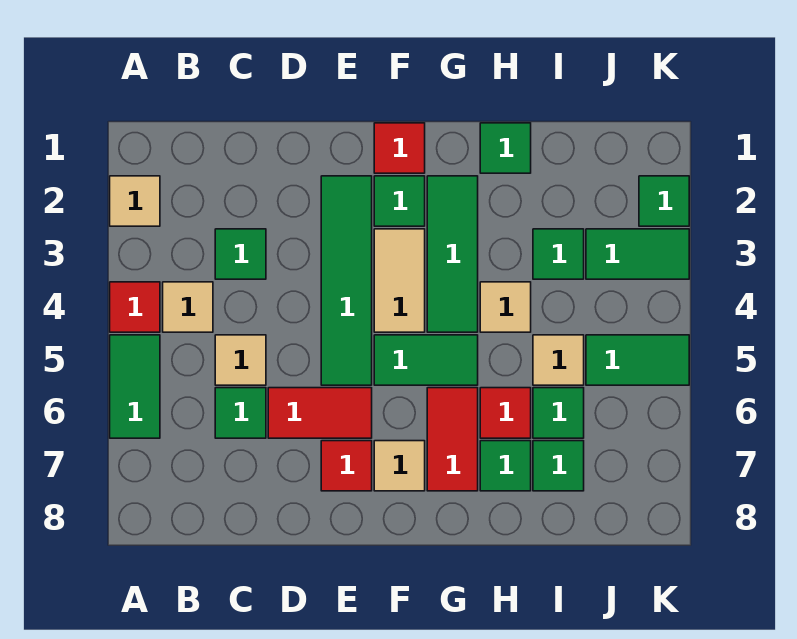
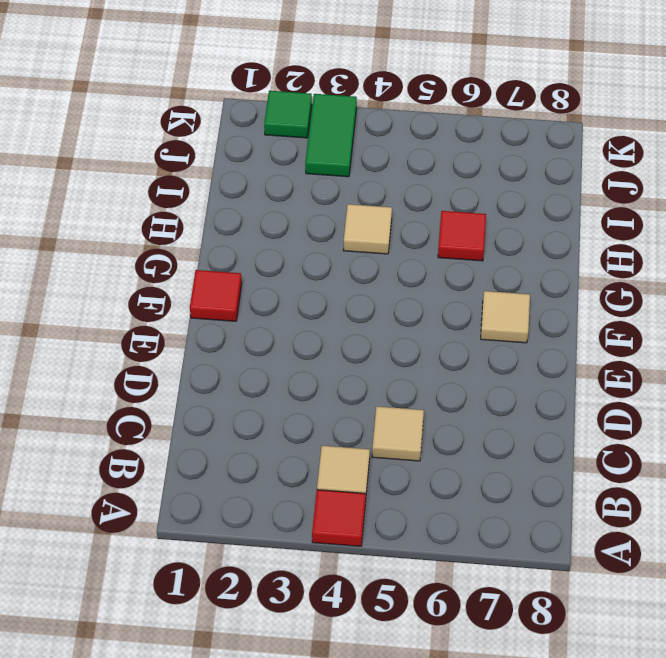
none -> tan tile A2 level 1
none -> green tile A5:A6 level 1
none -> green tile C3 level 1

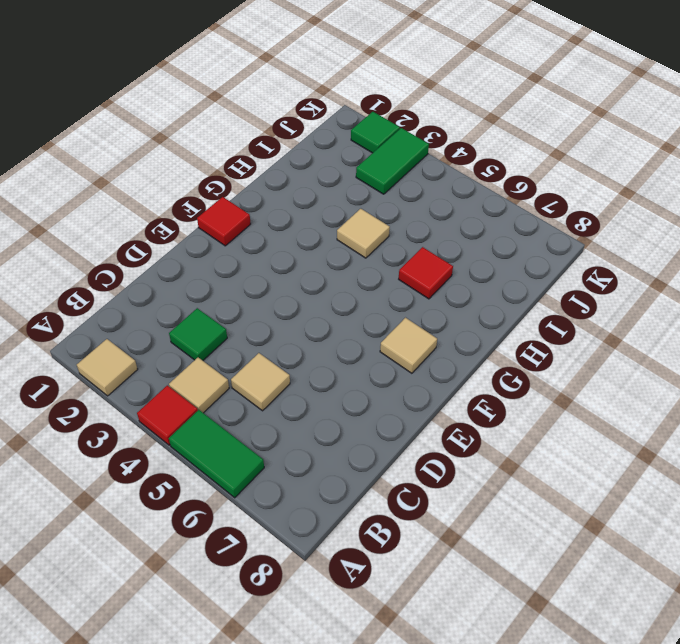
none -> green tile C6 level 1
none -> red tile D6:E6 level 1
none -> green tile E2:E5 level 1

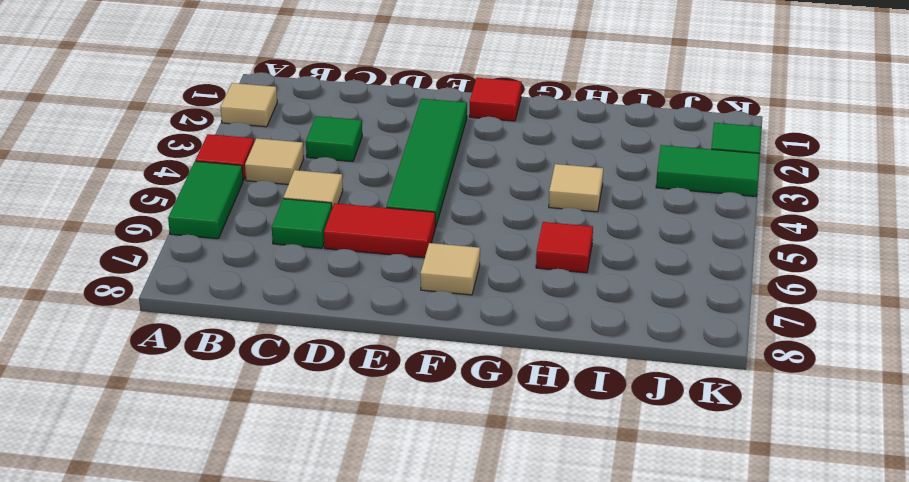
none -> red tile E7 level 1
none -> green tile F2 level 1
none -> tan tile F3:F4 level 1

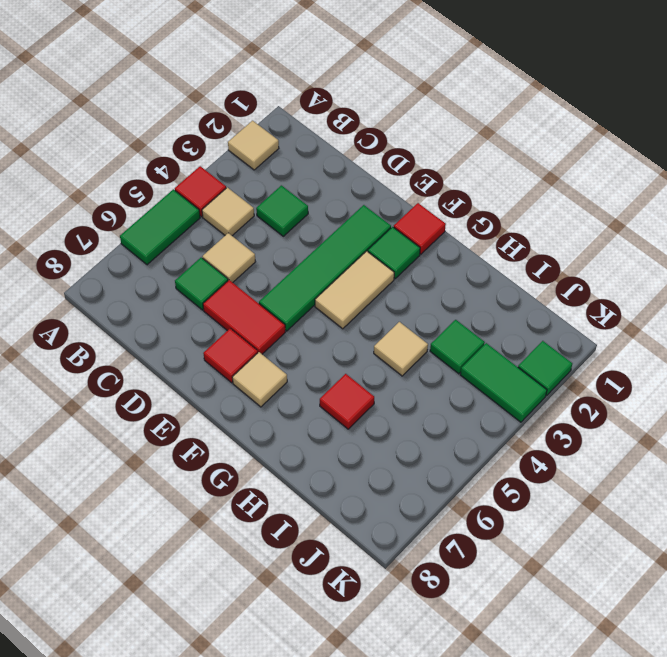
none -> green tile F5:G5 level 1
none -> green tile G2:G4 level 1
none -> red tile G6:G7 level 1

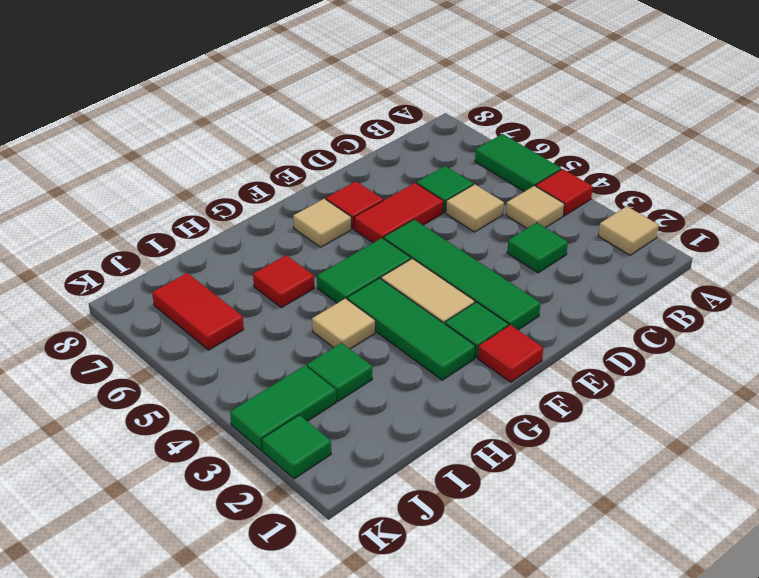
red tile J6:J7 level 1 -> red tile G6:G7 level 1
none -> green tile H1 level 1
none -> green tile H7 level 1
none -> tan tile I5 level 1

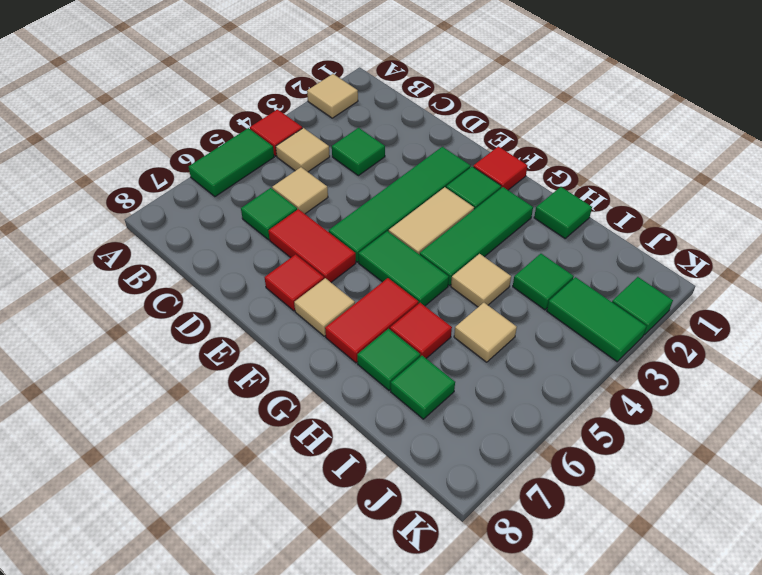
none -> green tile I6 level 1
none -> green tile J5:K5 level 1

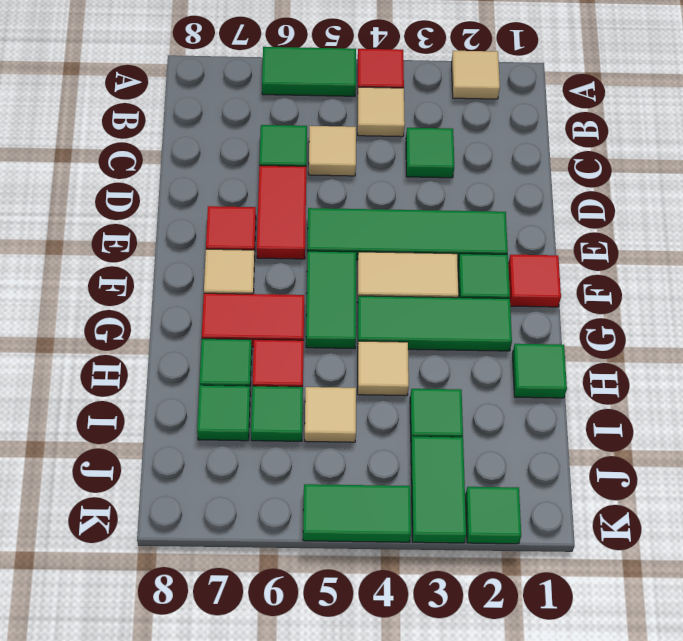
green tile K4:K5 level 1 -> green tile J5:K5 level 1

